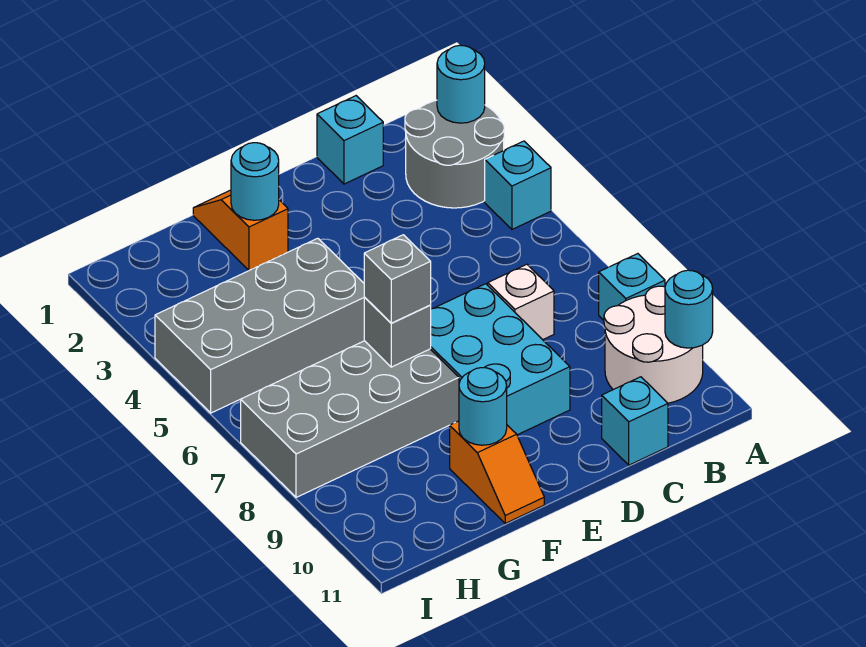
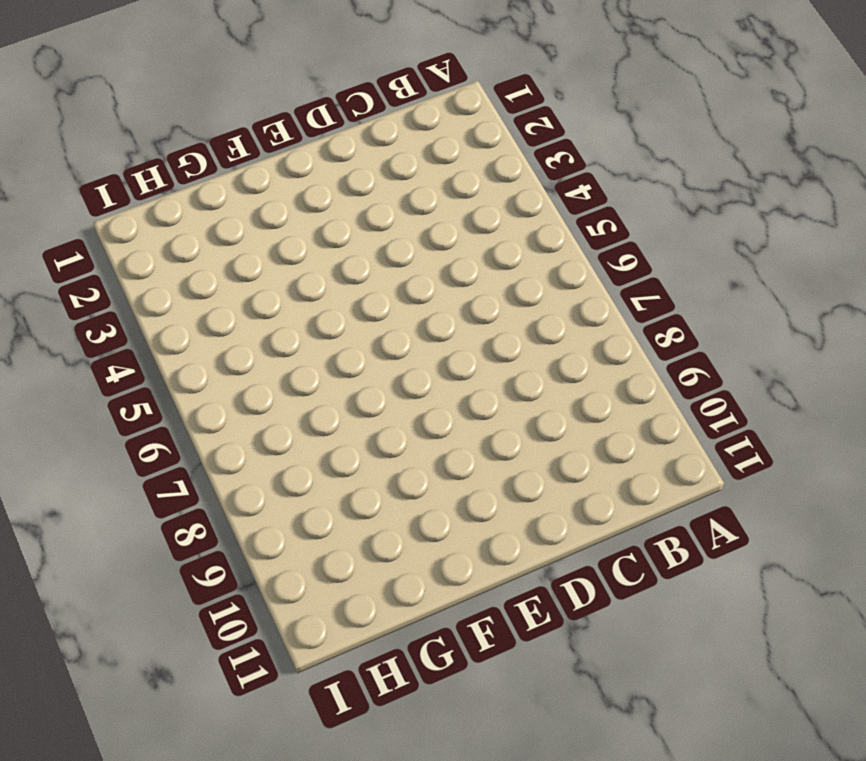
none -> grey round brick A2:B3 level 1
none -> cyan brick A4 level 1
none -> cyan brick A8 level 1

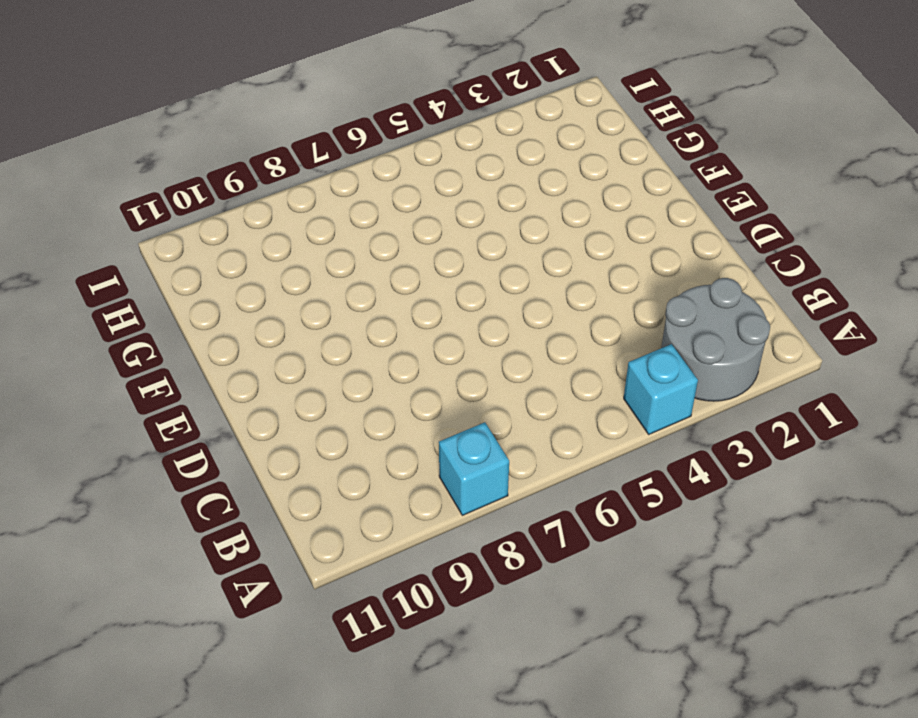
none -> white round brick A9:B10 level 1
none -> cyan brick C1 level 1
none -> white brick C7 level 1

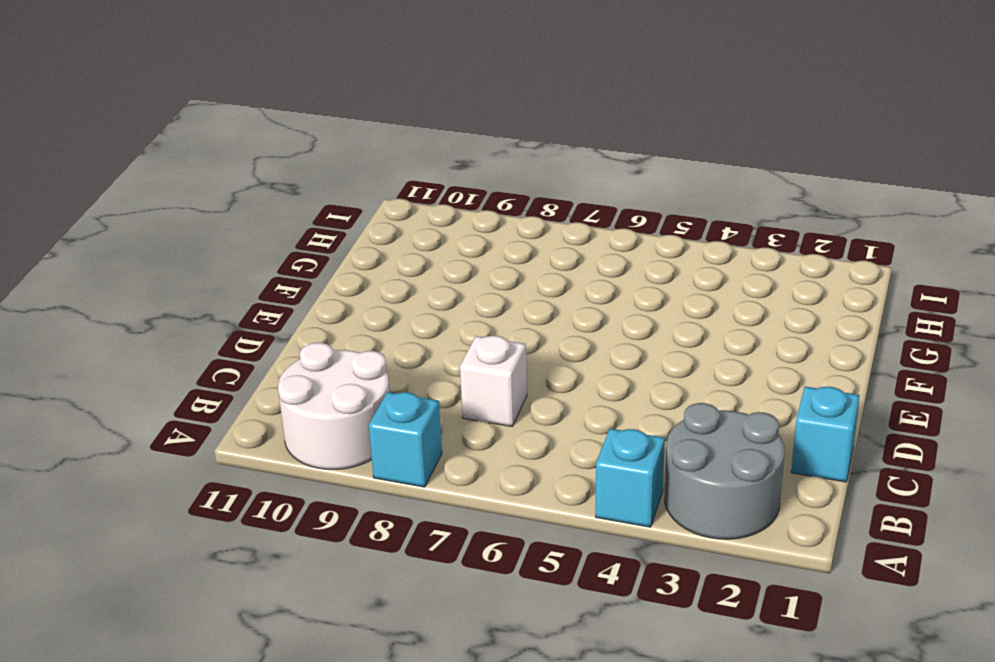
none -> cyan brick C11 level 1
none -> cyan brick D7:E9 level 1
none -> orange slope F1:F2 level 1 top 2

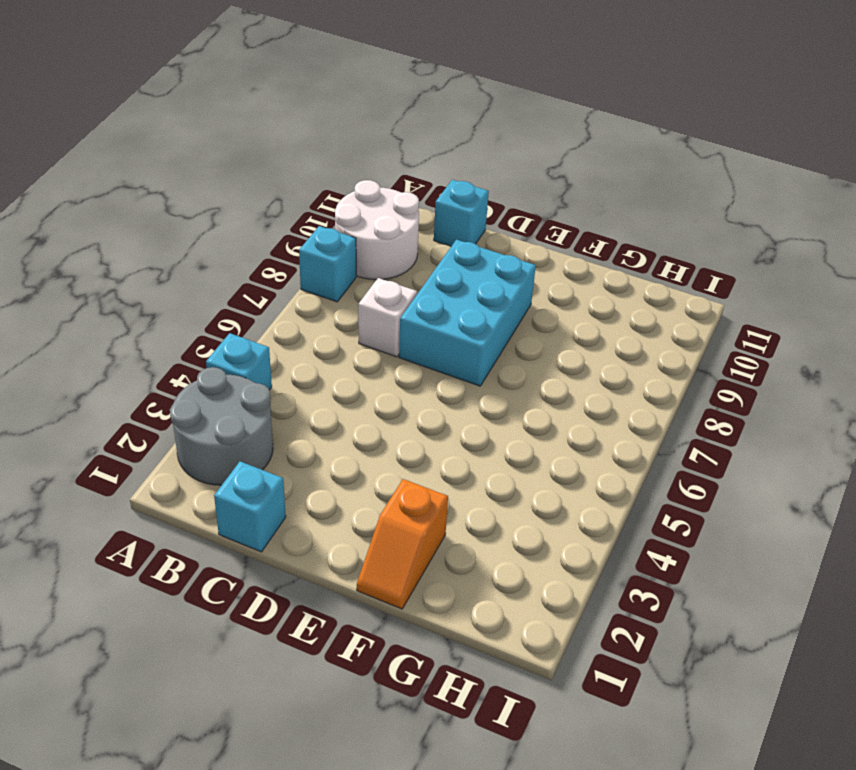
none -> grey brick F4:I5 level 1
none -> grey brick F7:I8 level 1
none -> orange slope F10:F11 level 1 top 10

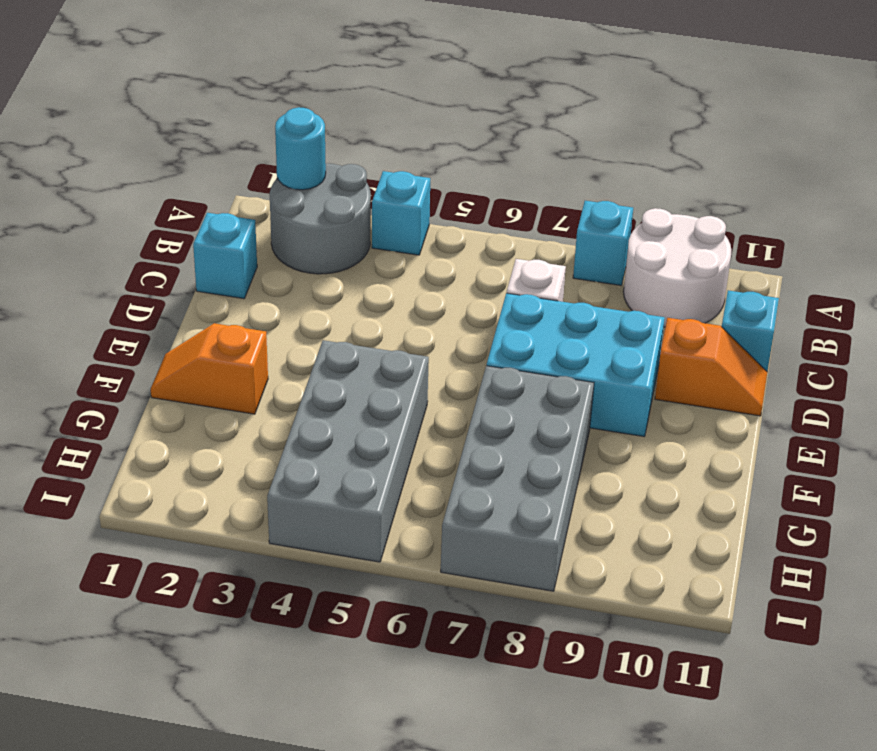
orange slope D10:D11 level 1 top 10 -> orange slope F10:F11 level 1 top 10
none -> cyan round brick A10 level 2
none -> cyan round brick F2 level 2
none -> grey brick F7 level 2

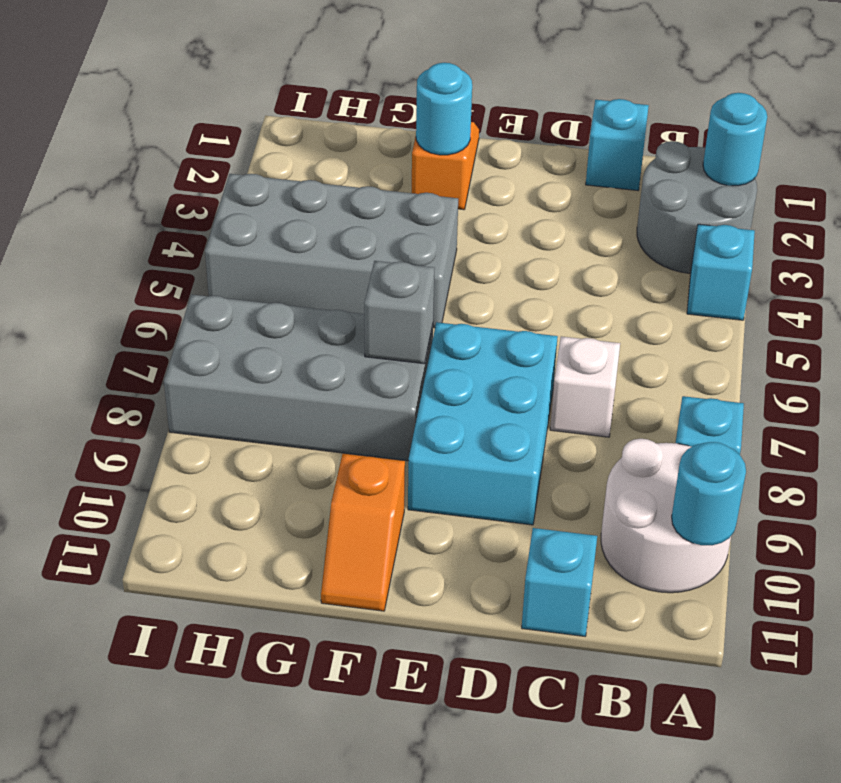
none -> cyan round brick F10 level 2
none -> grey brick F7 level 3

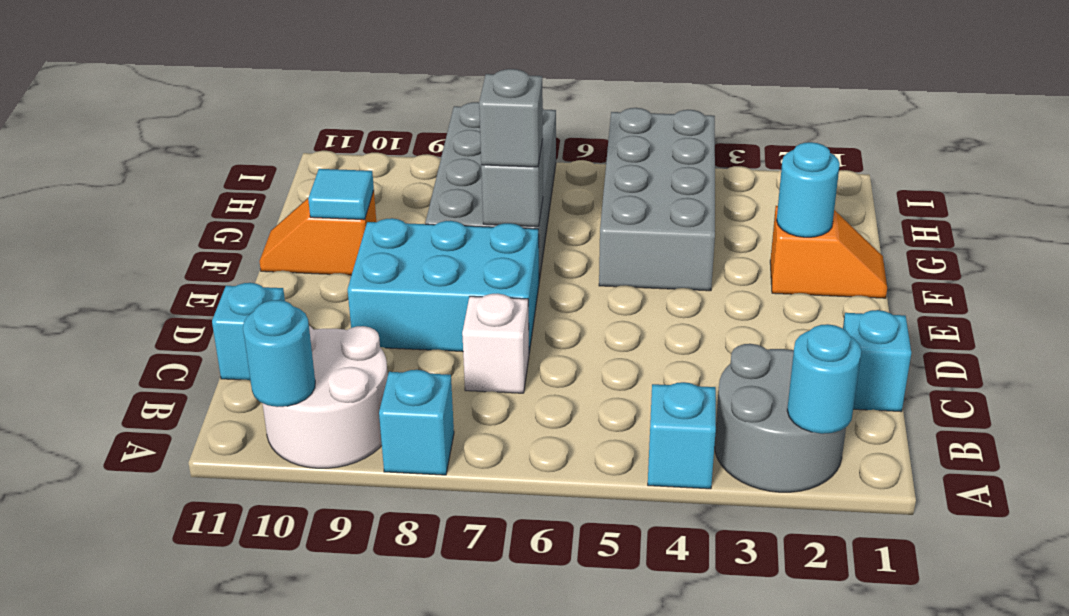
cyan tile F10 level 2 -> cyan round brick F10 level 2

